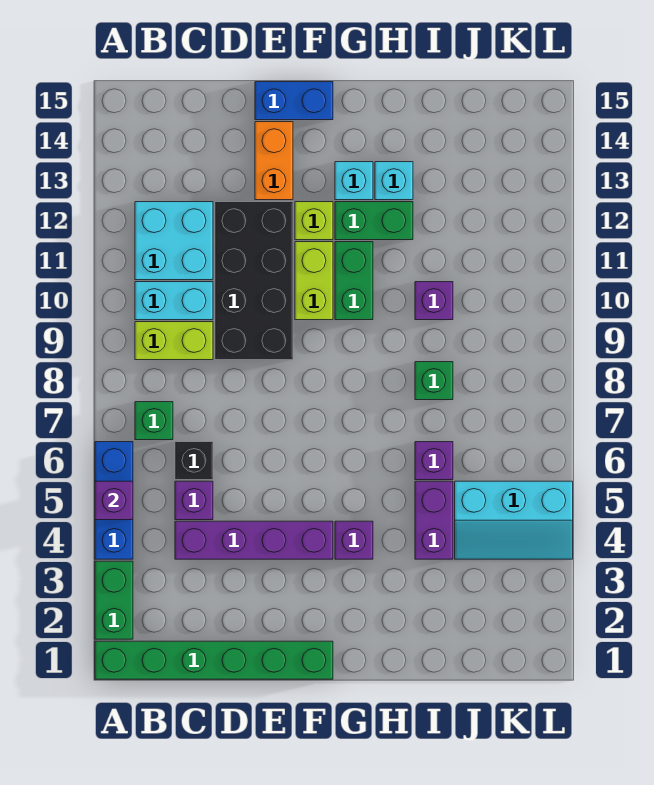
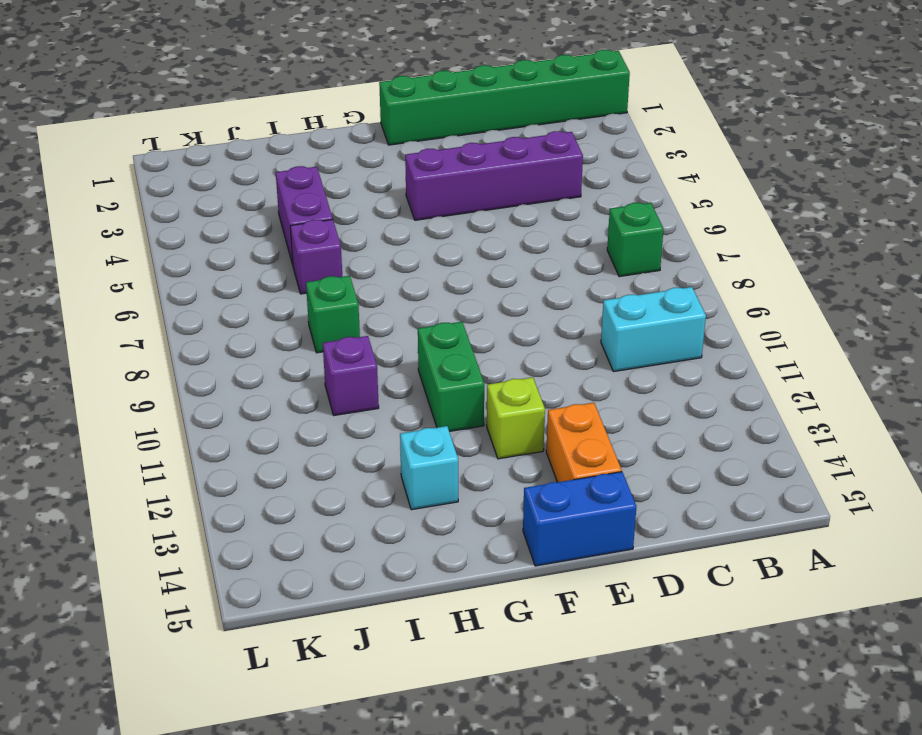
none -> green brick A2:A3 level 1
none -> blue brick A4:A6 level 1
none -> lime brick B9:C9 level 1

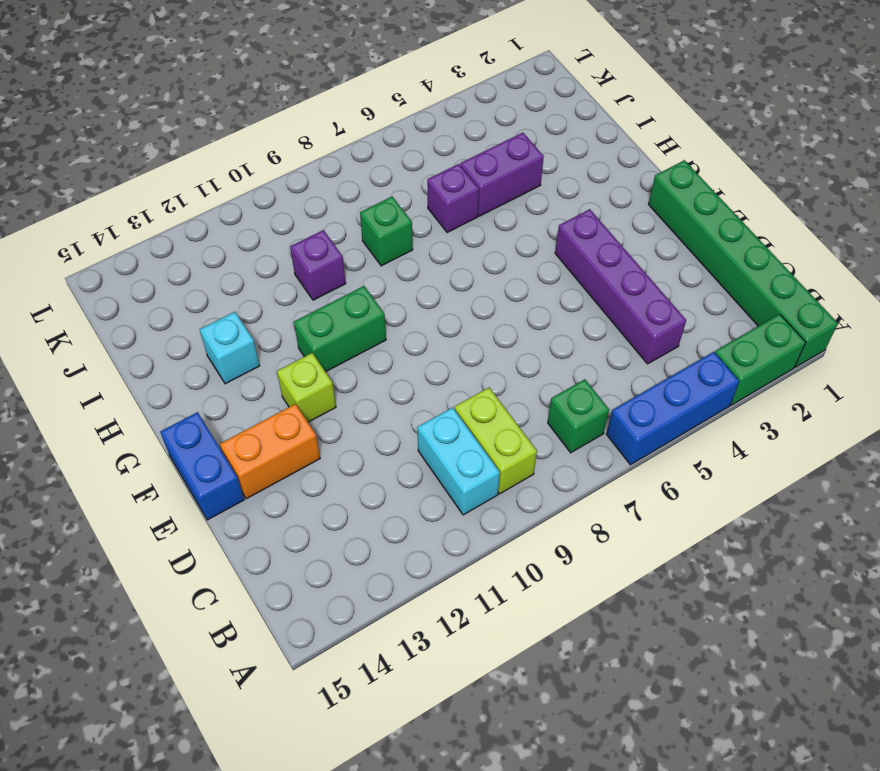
none -> cyan brick B11:C12 level 1
none -> purple brick C5 level 1
none -> black brick C6 level 1

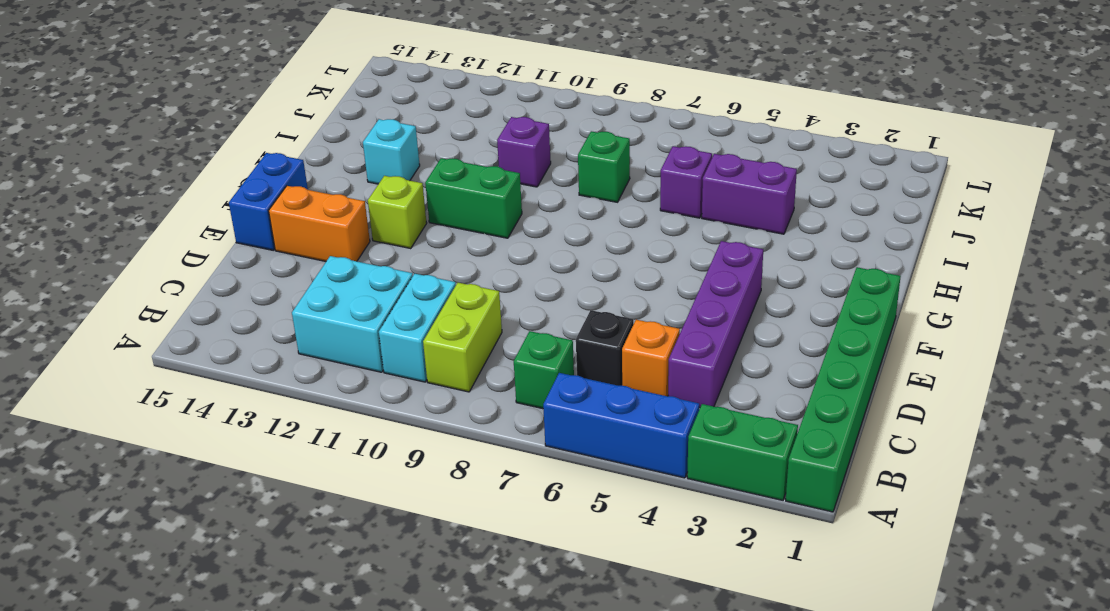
orange brick C5 level 1 -> purple brick C5 level 1
none -> black brick D9:E12 level 1
none -> lime brick F10:F11 level 1
none -> purple brick G4 level 1

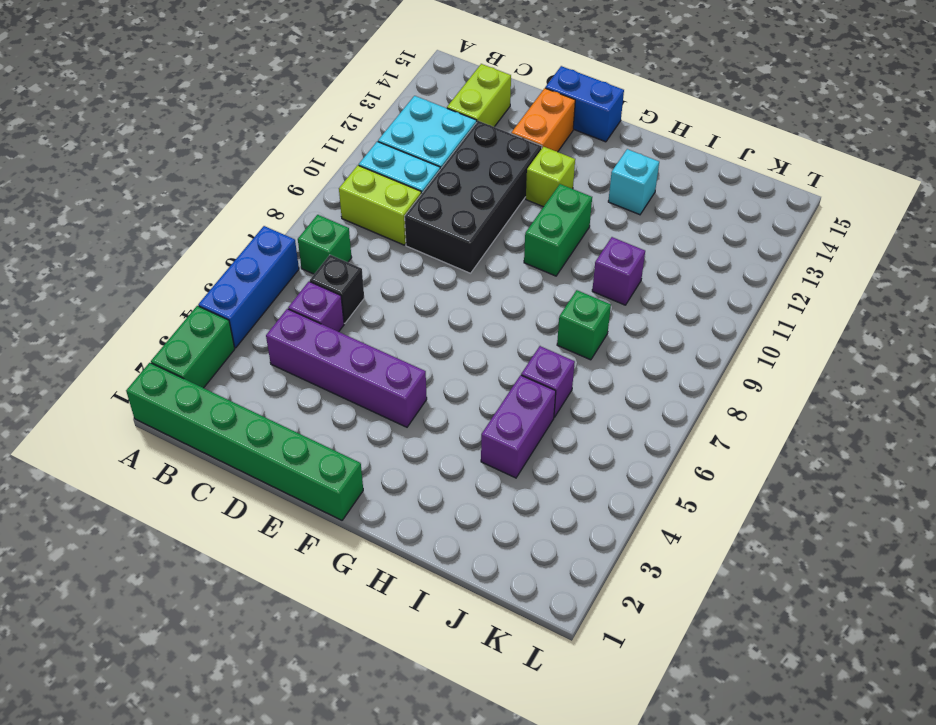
lime brick C13:C14 level 1 -> lime brick F10:F11 level 1
none -> purple brick G4 level 1
none -> green brick G12:H12 level 1
none -> cyan brick G13 level 1

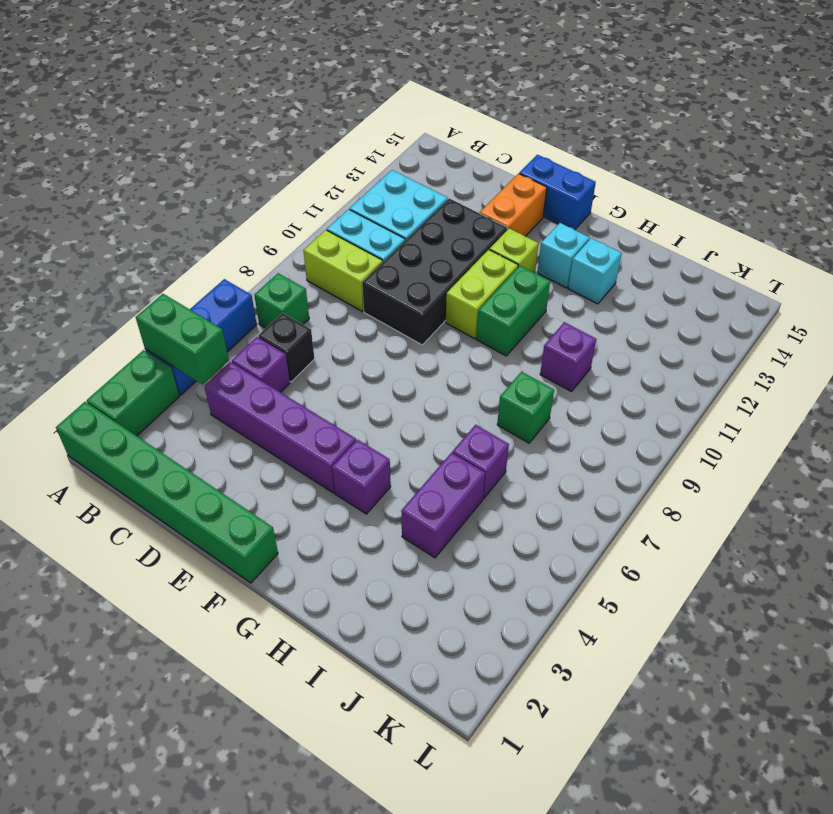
green brick A4:B4 level 2 -> green brick G12:H12 level 1
none -> cyan slope J4:L5 level 1 top 5
none -> purple brick A5 level 2

